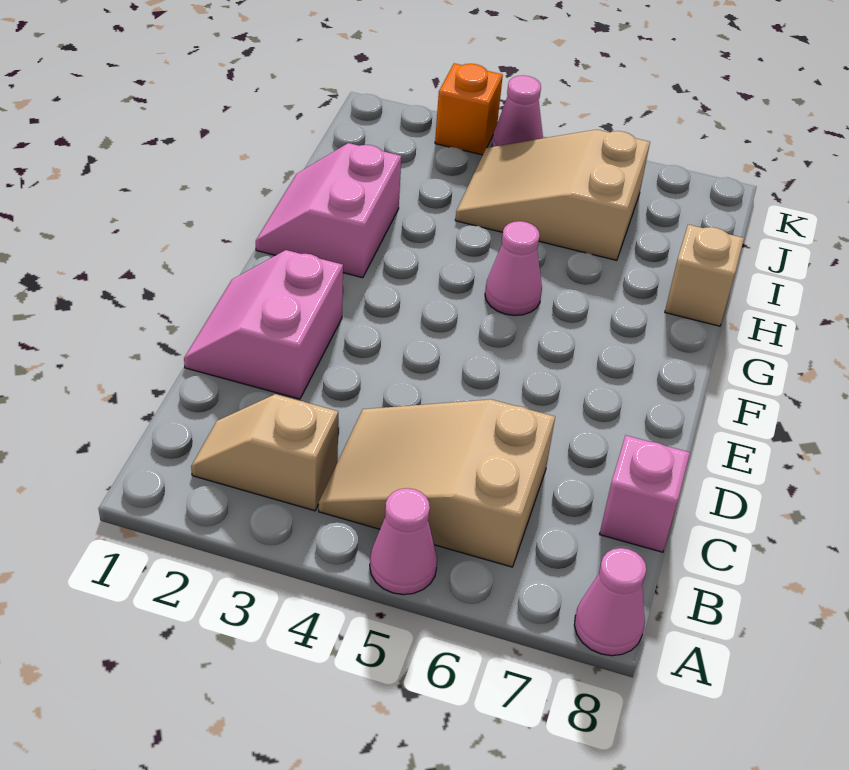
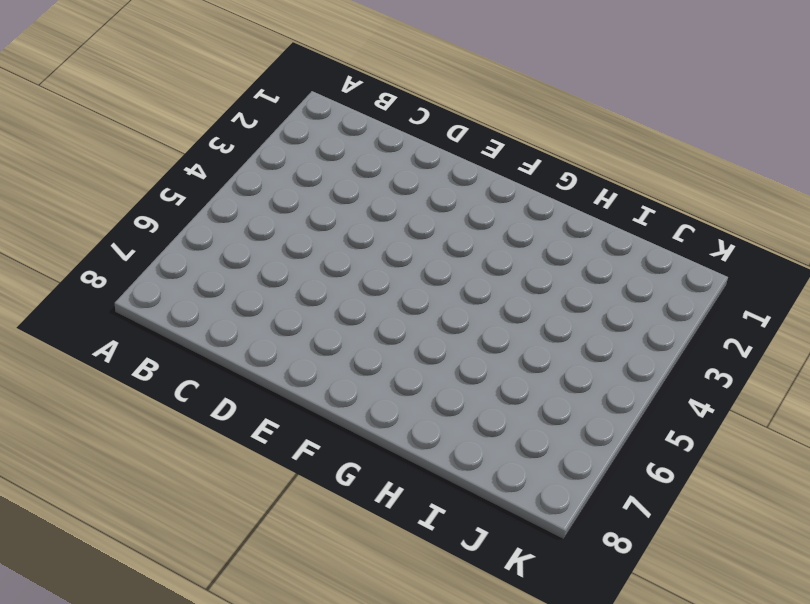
none -> pink cone A5 level 1
none -> pink cone A8 level 1
none -> tan slope B2:B3 level 1 top 3

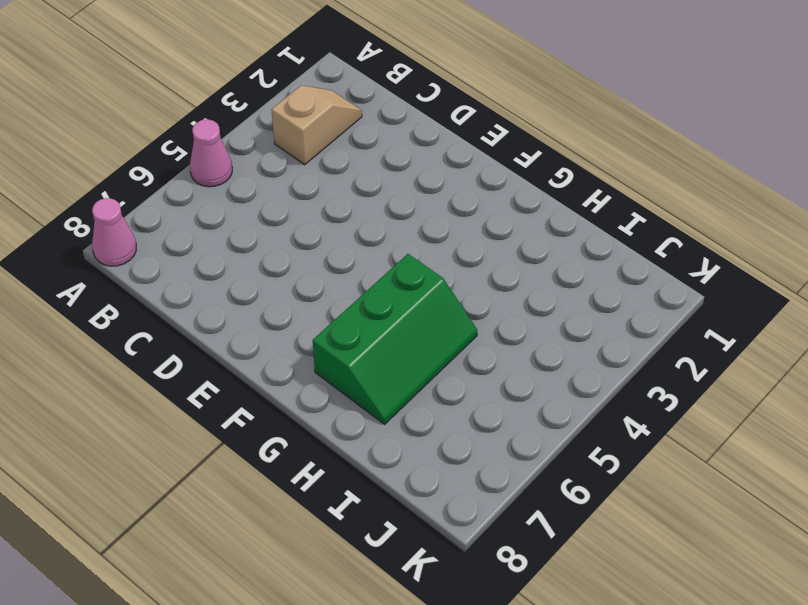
green slope G5:H7 level 1 top G -> pink cone G5 level 1
none -> tan slope B4:C6 level 1 top 6
none -> pink brick C8 level 1
none -> pink slope D1:E2 level 1 top 2

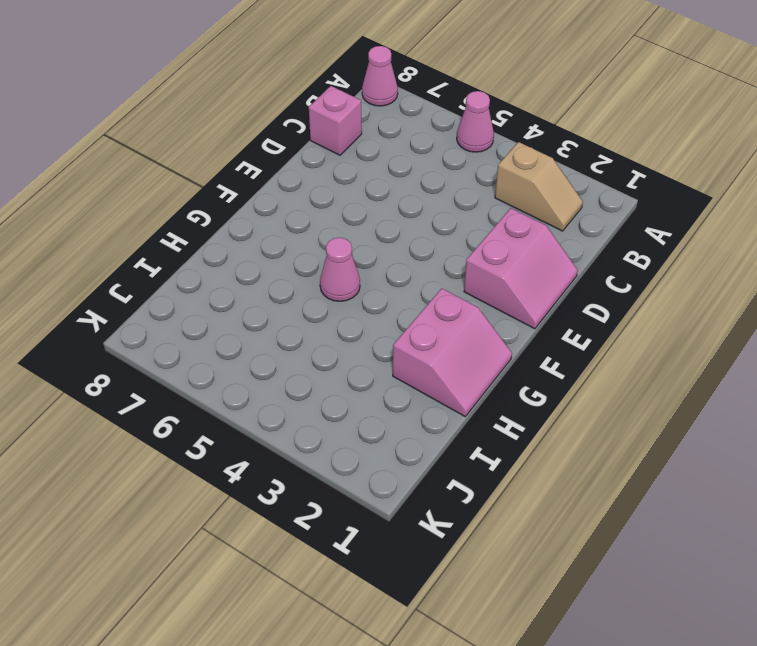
none -> tan slope B4:C6 level 1 top 6
none -> tan brick H8 level 1
none -> tan slope I4:J6 level 1 top 6

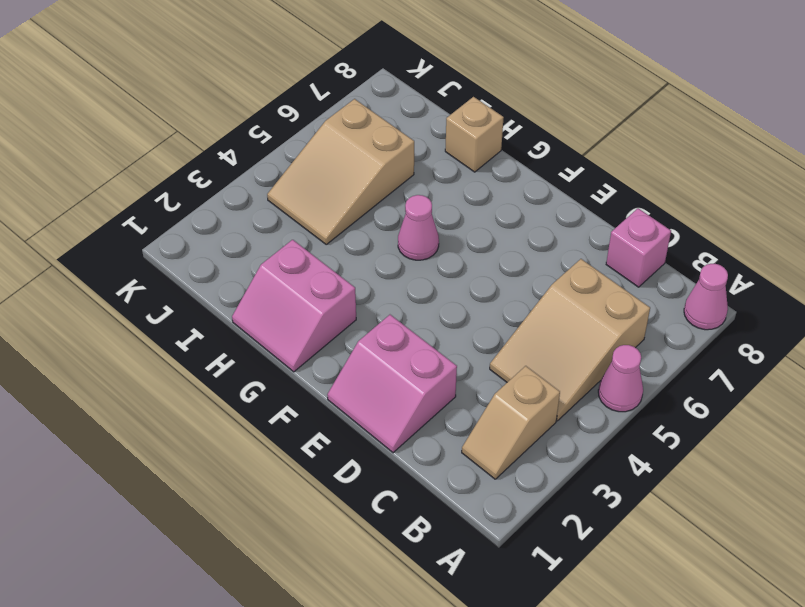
none -> orange brick K3 level 1
none -> pink cone K4 level 1

